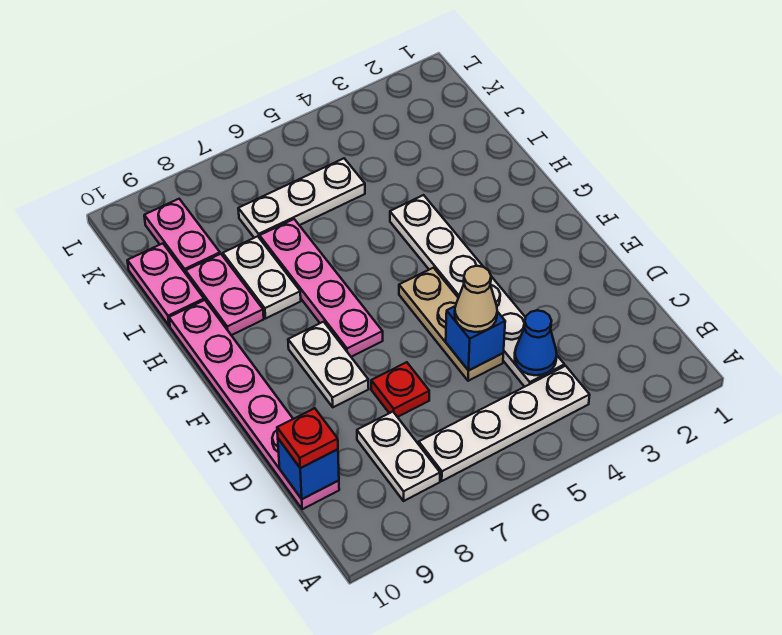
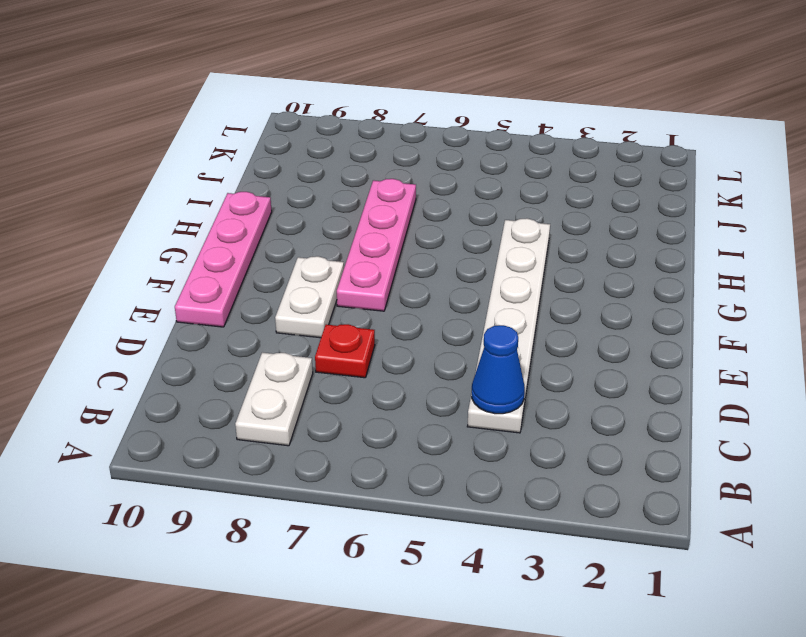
pink plate E10:H10 level 1 -> pink plate C10:H10 level 1
none -> white plate B4:B7 level 1
none -> tan plate D5:F5 level 1
none -> white plate H8:I8 level 1

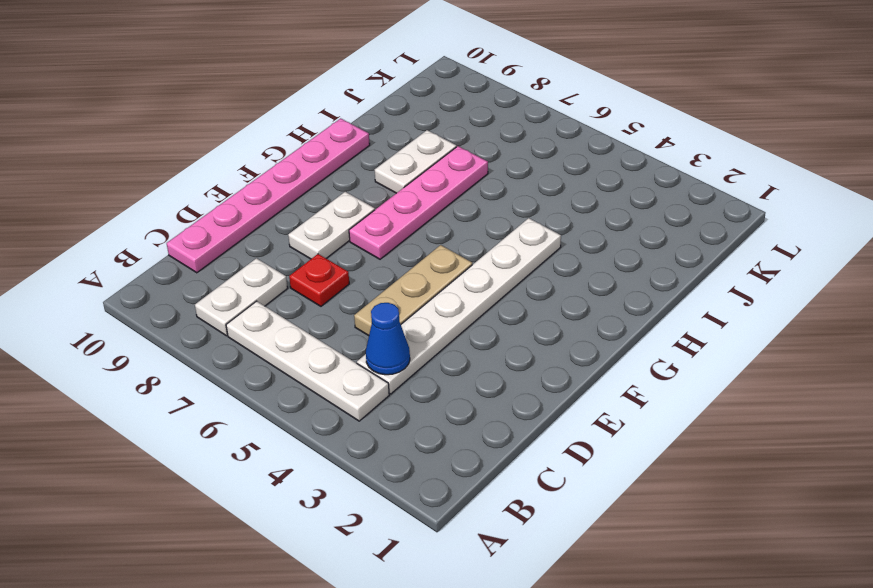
none -> pink plate H9:I9 level 1
none -> pink plate I10:J10 level 1
none -> white plate J5:J7 level 1

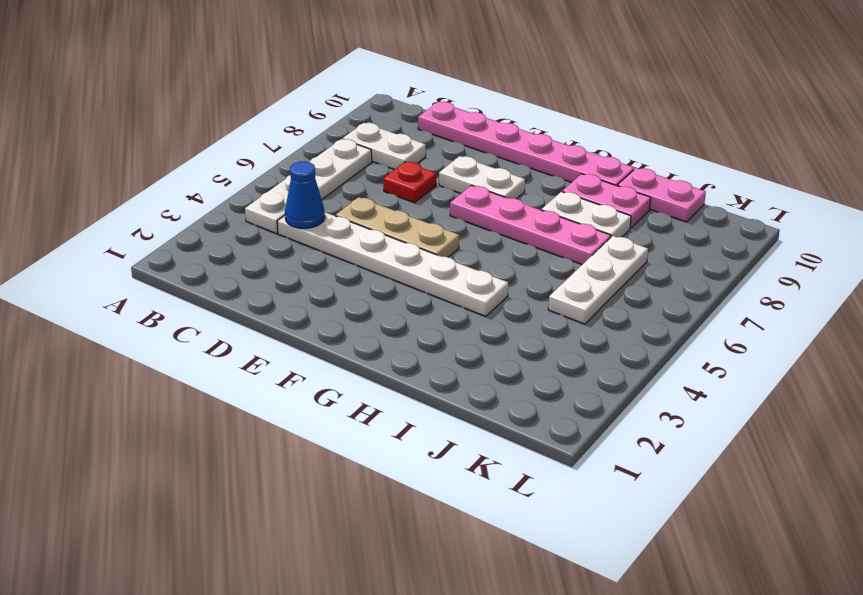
none -> pink plate J9:K9 level 1
none -> blue brick C10 level 2
none -> blue brick D5 level 2

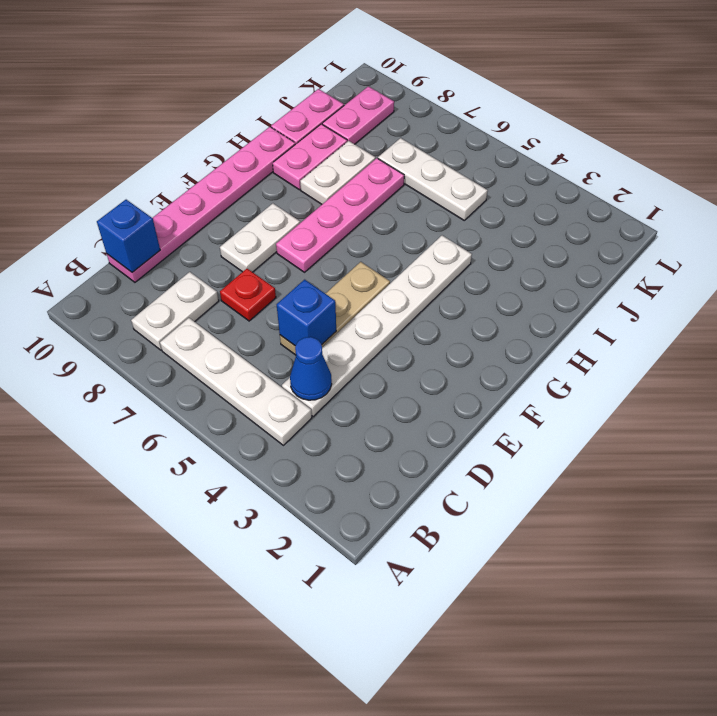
none -> red plate C10 level 3
none -> tan cone D5 level 3

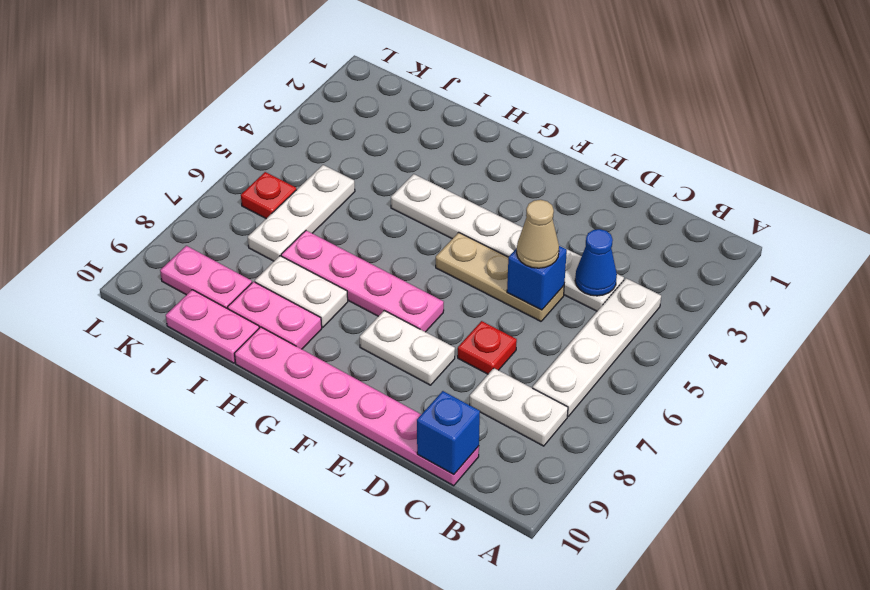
red plate K6 level 1 -> red plate C10 level 3

